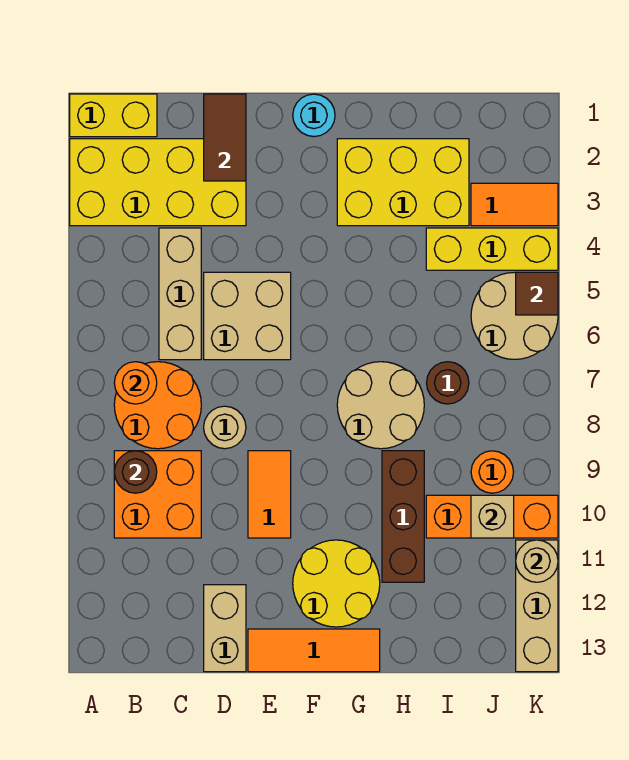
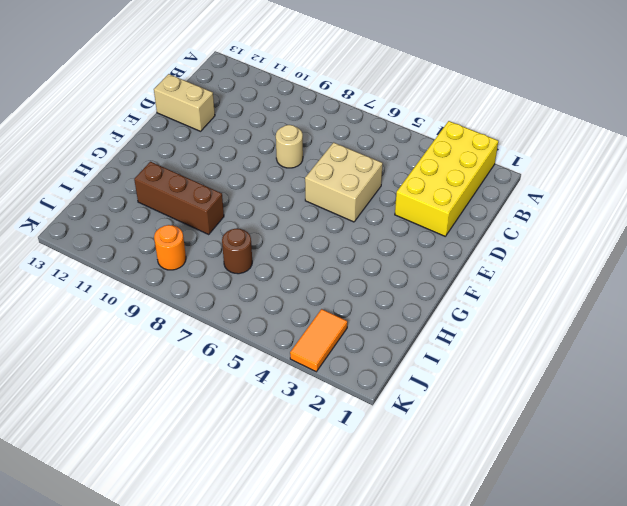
none -> yellow brick A1:B1 level 1
none -> orange round brick B7:C8 level 1
none -> orange brick B9:C10 level 1

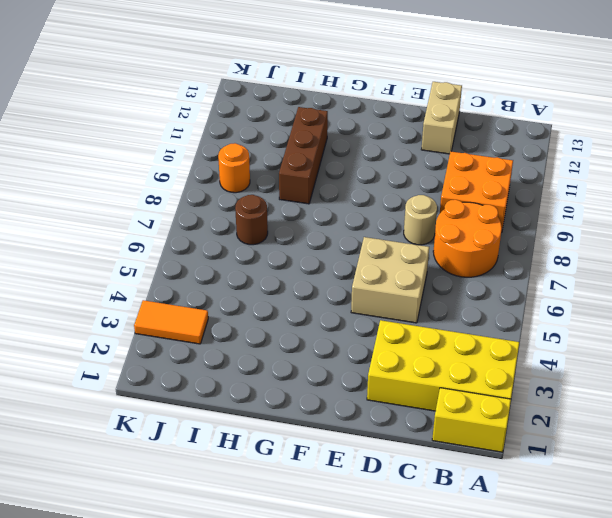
none -> tan brick C4:C6 level 1
none -> orange tile E9:E10 level 1
none -> orange tile E13:G13 level 1

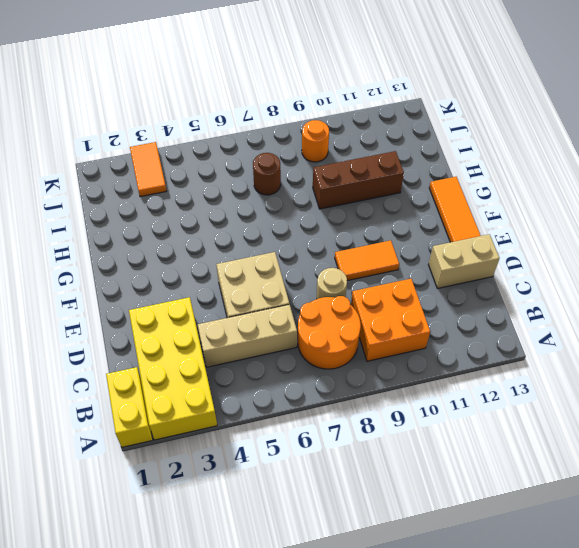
none -> cyan round brick F1 level 1
none -> yellow round brick F11:G12 level 1
none -> yellow brick G2:I3 level 1

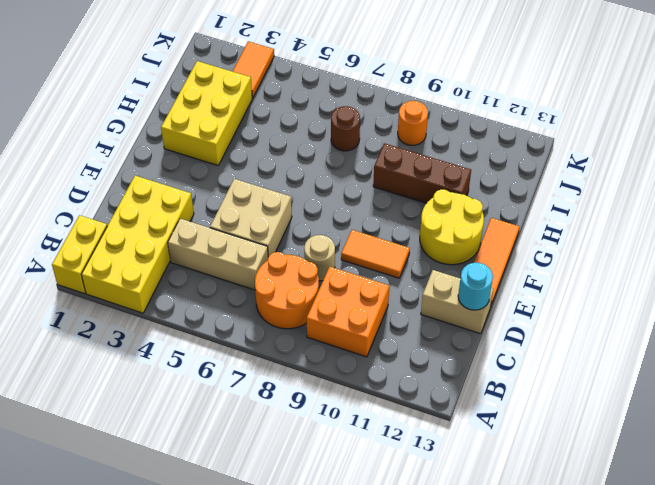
cyan round brick D13 level 2 -> cyan round brick F1 level 1
none -> tan round brick G7:H8 level 1
none -> yellow brick I4:K4 level 1
none -> orange brick I10:K10 level 1

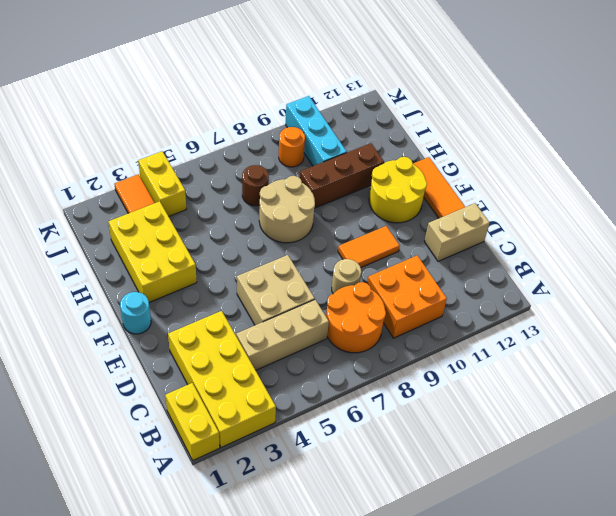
cyan brick I10:K10 level 1 -> orange brick I10:K10 level 1
yellow brick J4:K4 level 1 -> yellow brick I4:K4 level 1
none -> tan round brick J5:K6 level 1
none -> tan brick K11:K13 level 1
none -> orange round brick B7 level 2

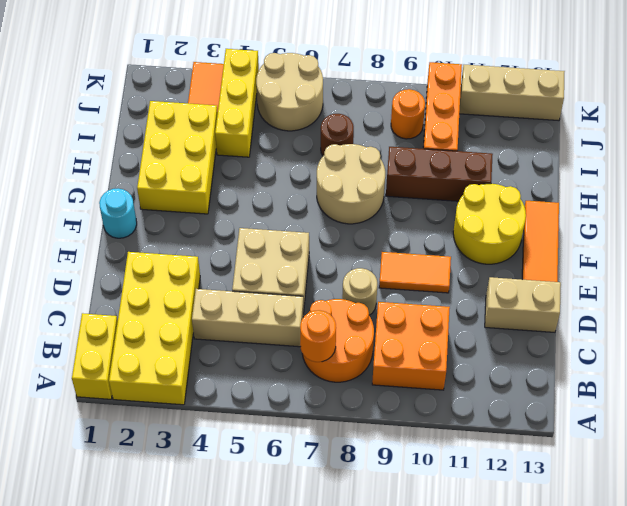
none -> brown round brick B9 level 2
none -> brown tile D1:D2 level 2
none -> tan brick J10 level 2

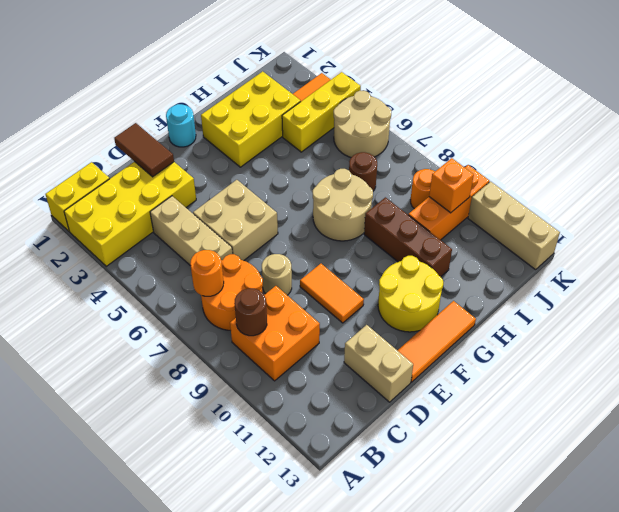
orange brick J10 level 2 -> tan brick J10 level 2
none -> brown tile K5 level 2
none -> tan round brick K11 level 2

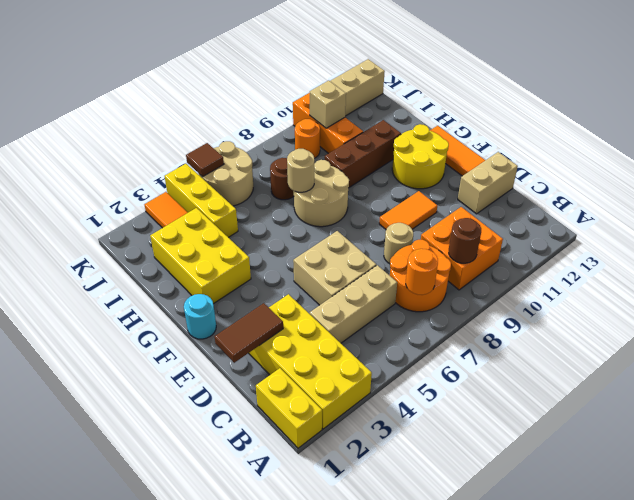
tan round brick H7 level 2 -> tan round brick K11 level 2

